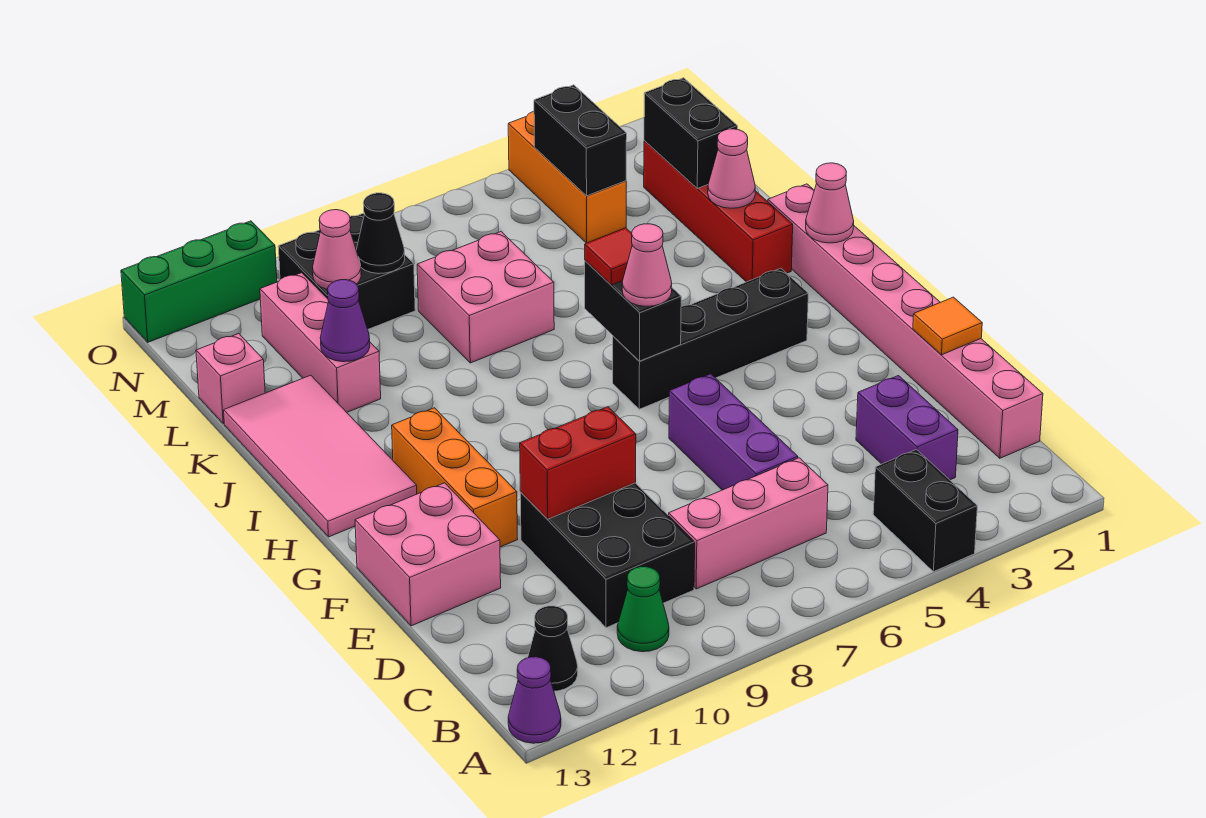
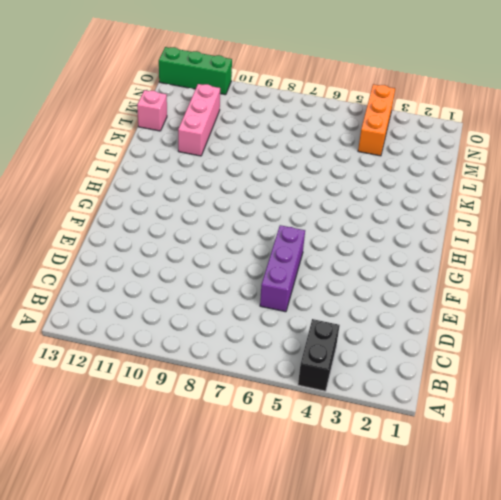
none -> purple cone A13 level 1
none -> green cone B10 level 1
none -> black cone B12 level 1
none -> pink brick C1:J1 level 1

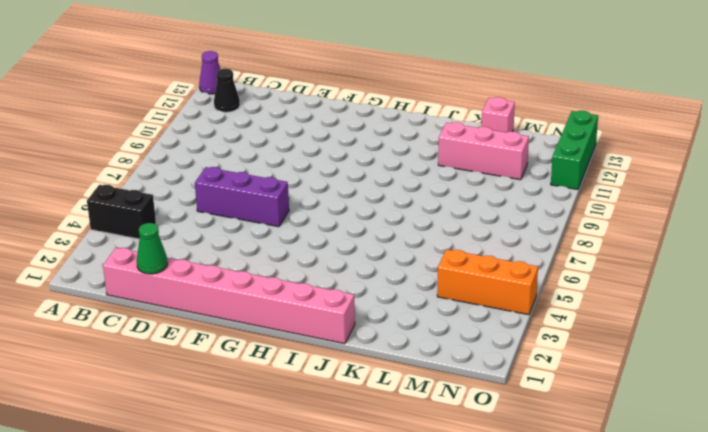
green cone D1 level 2 -> green cone B10 level 1
none -> purple brick C3:D3 level 1
none -> pink brick C6:C8 level 1
none -> black brick C9:E10 level 1
none -> pink brick E12:F13 level 1

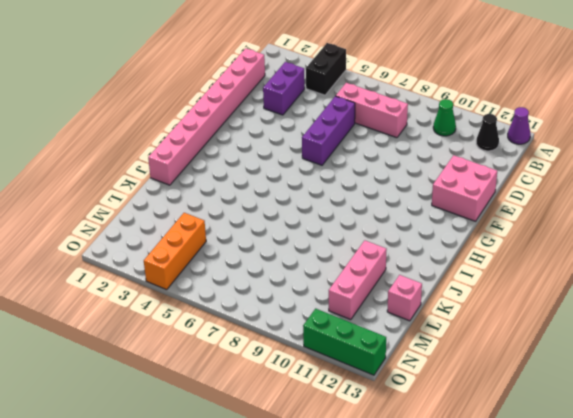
none -> black brick C9:E10 level 1
none -> orange brick F11:H11 level 1
none -> black brick H3:H6 level 1
none -> pink tile H12:K13 level 1

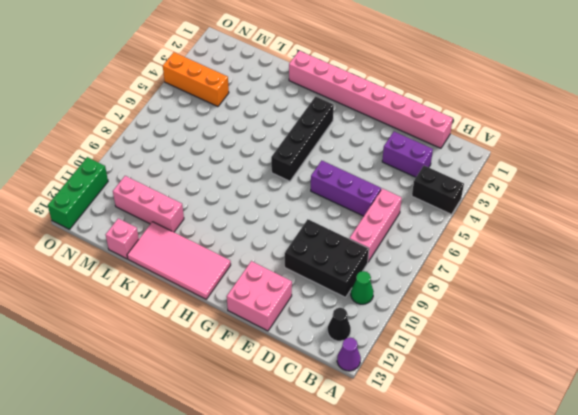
none -> orange brick F11:H11 level 1
none -> red brick J2:M2 level 1
none -> pink brick K7:L8 level 1
none -> black brick M9:N10 level 1

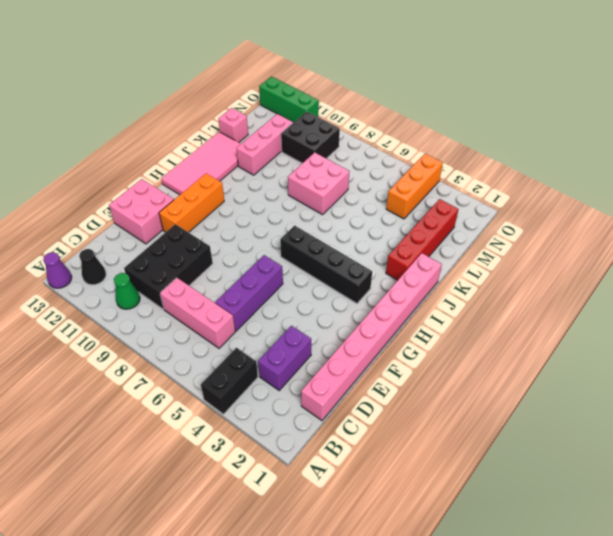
none -> orange tile E1 level 2
none -> red brick E9:E10 level 2
none -> black brick H6:I6 level 2
none -> pink cone I1 level 2

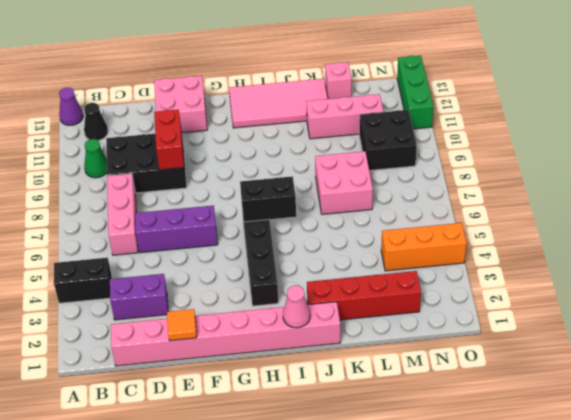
none -> orange brick F11:H11 level 1
none -> pink cone K2 level 2
none -> purple cone K11 level 2
none -> black brick L2:M2 level 2

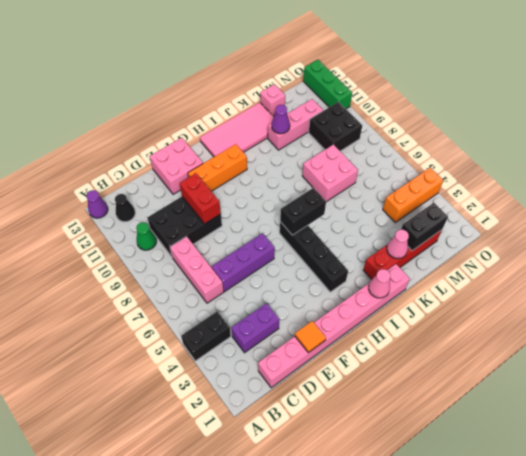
none -> black brick M4:N4 level 2
none -> black cone M9 level 2
none -> pink cone M10 level 2
none -> pink cone H6 level 3

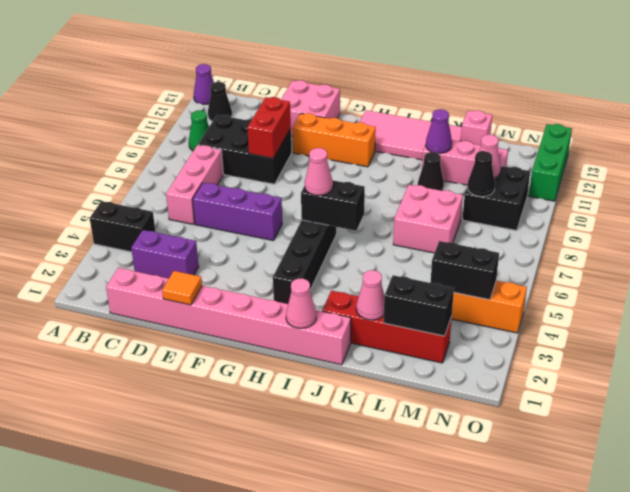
black cone K10 level 1 -> none
none -> red tile I6 level 3

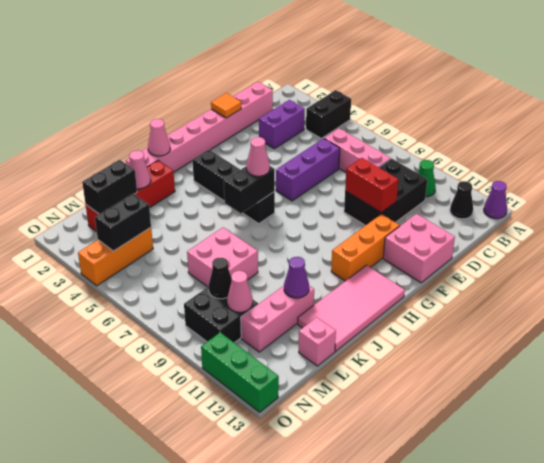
none -> red tile I6 level 3

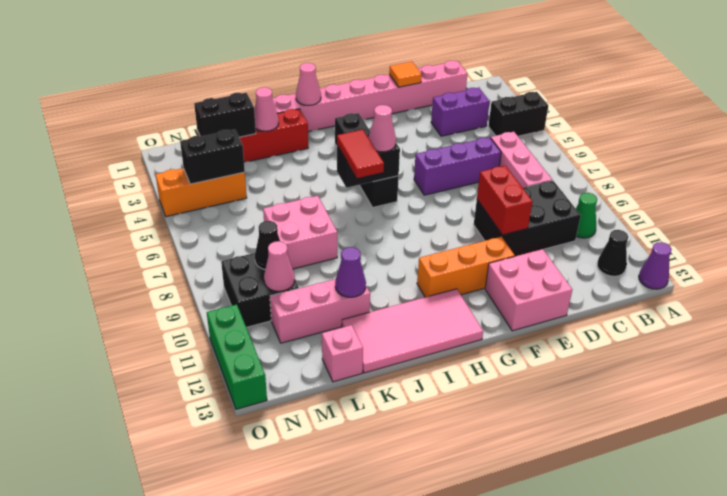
red tile I6:I7 level 3 -> red tile I6 level 3

